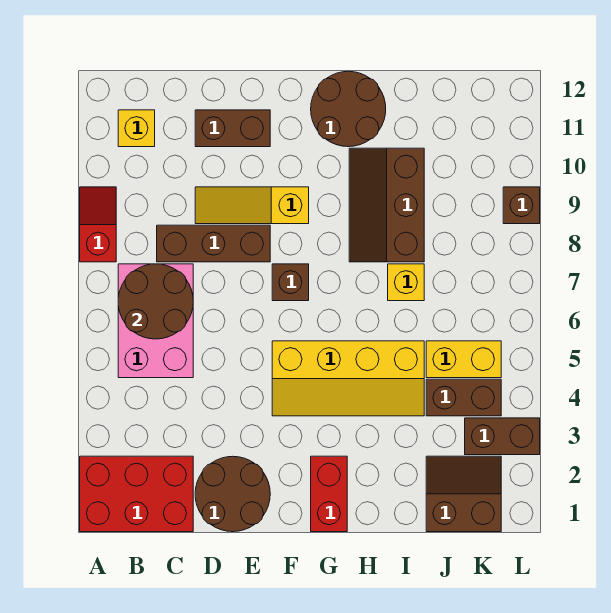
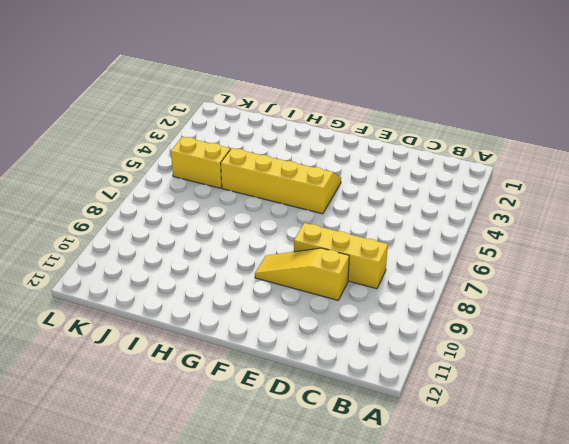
yellow brick C8:E8 level 1 -> brown brick C8:E8 level 1
yellow slope D9:F9 level 1 top D -> yellow slope D9:F9 level 1 top F
none -> red brick A1:C2 level 1
none -> red slope A8:A9 level 1 top 8
none -> pink brick B5:C7 level 1

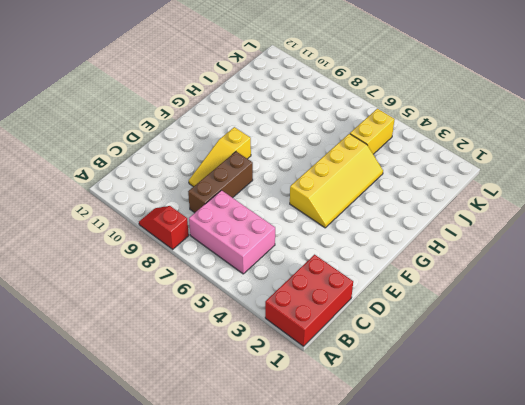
none -> yellow brick B11 level 1
none -> brown round brick D1:E2 level 1
none -> brown brick D11:E11 level 1

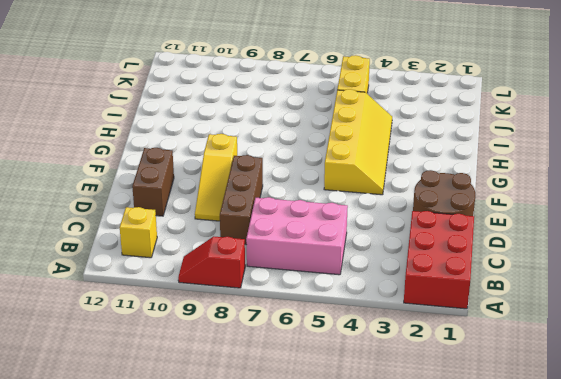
none -> brown brick F7 level 1
none -> red brick G1:G2 level 1
none -> brown round brick G11:H12 level 1

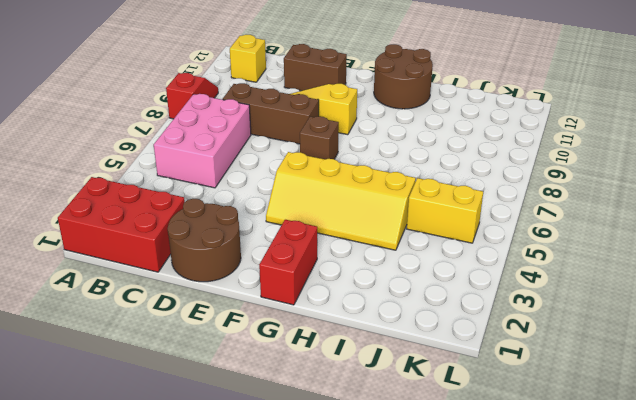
none -> brown slope H8:I10 level 1 top I
none -> yellow brick I7 level 1
none -> brown slope J1:K2 level 1 top 1

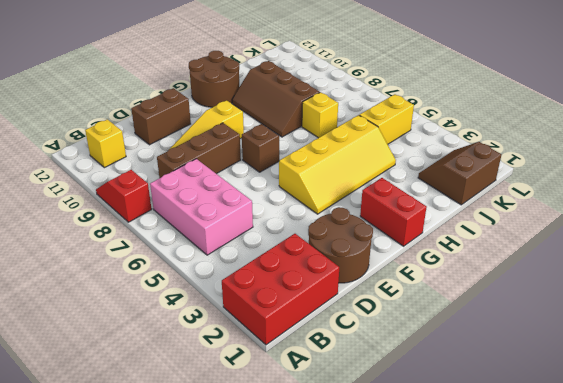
none -> brown brick J4:K4 level 1
none -> brown brick K3:L3 level 1
none -> brown brick L9 level 1

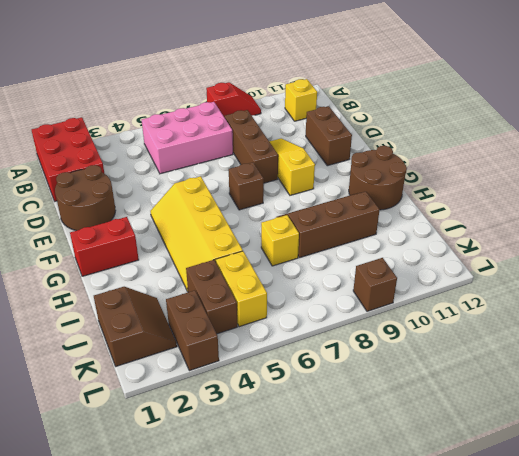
none -> brown round brick B6:C7 level 2

